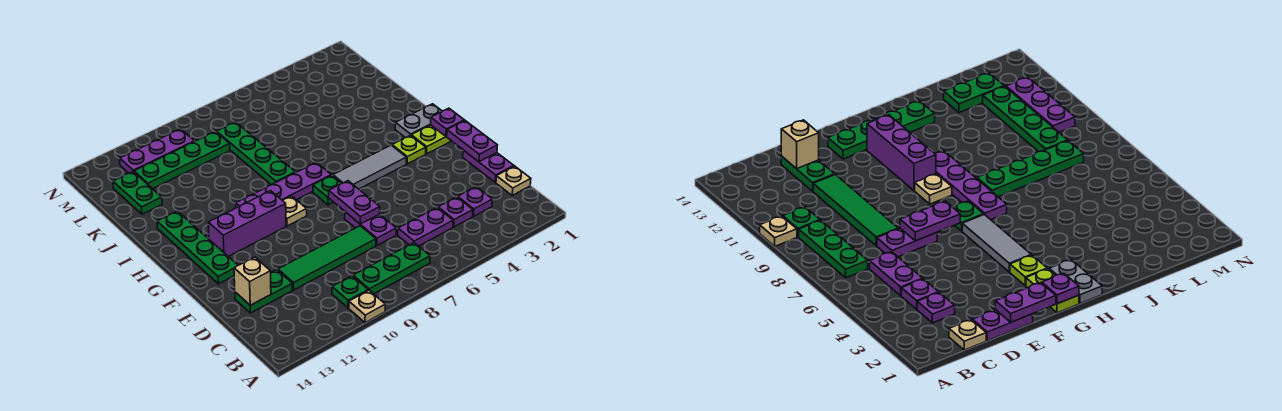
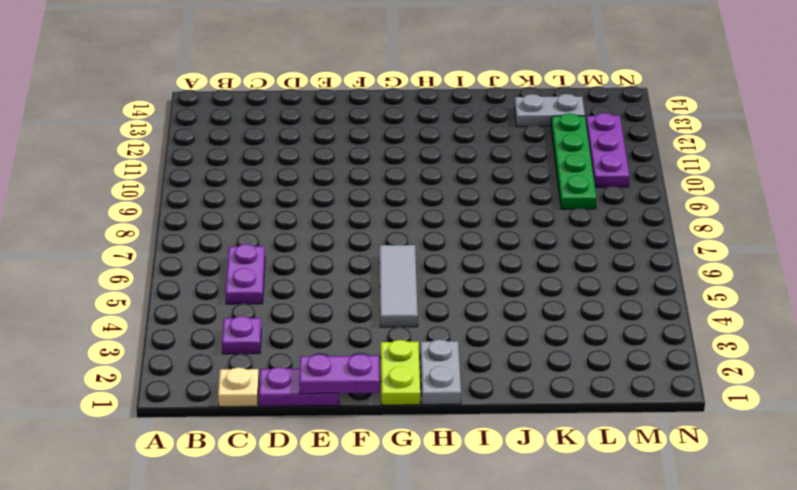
grey plate K13:L13 level 1 -> green plate K13:L13 level 1
none -> tan plate A10 level 1
none -> green plate B7:B9 level 1
none -> green plate B10 level 1

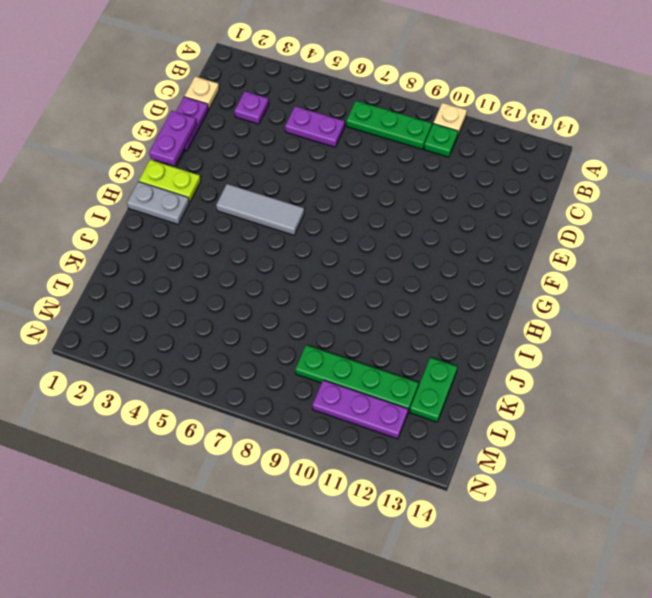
none -> purple plate C4 level 1
none -> purple plate D7:E7 level 1
none -> green tile D8:D11 level 1

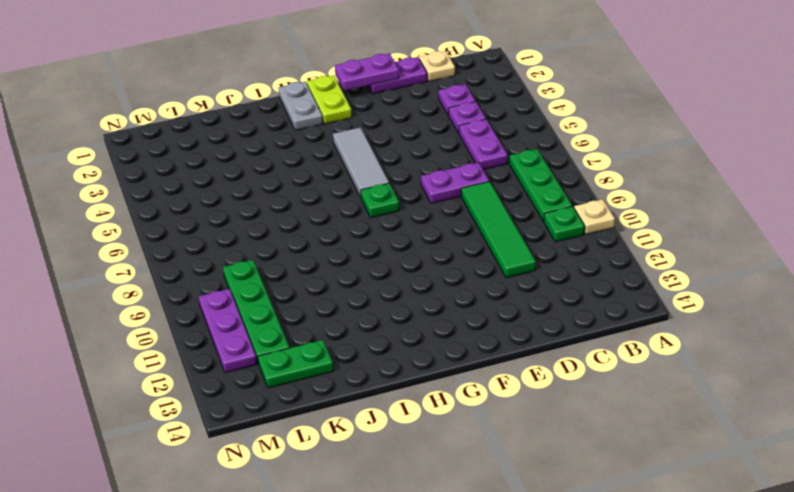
none -> green plate D12:D13 level 1
none -> green plate F13:I13 level 1
none -> lime plate G3 level 1

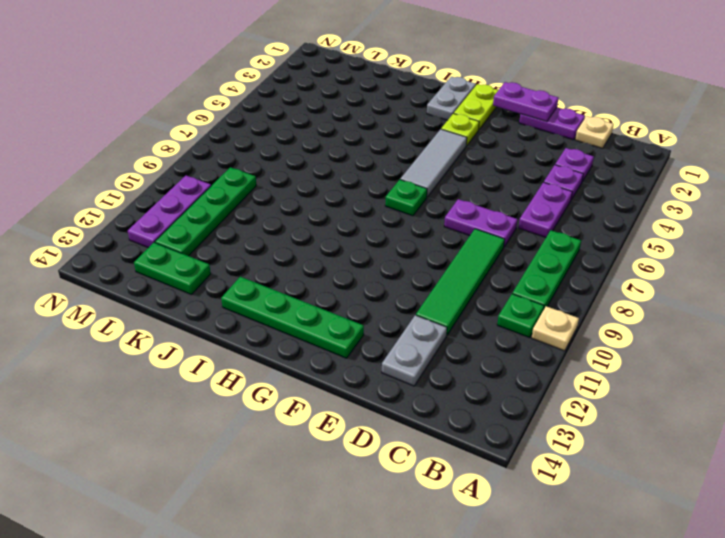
grey plate D12:D13 level 1 -> green plate D12:D13 level 1
none -> tan plate G9 level 1
none -> purple brick G10:G12 level 1
none -> purple plate H7:H10 level 1

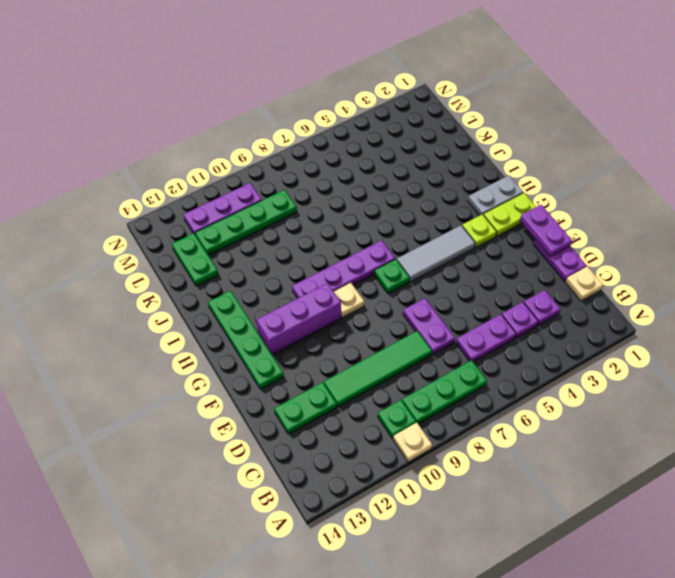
none -> green plate I8:L8 level 1
none -> tan brick D13 level 2
none -> purple plate E7:F7 level 2

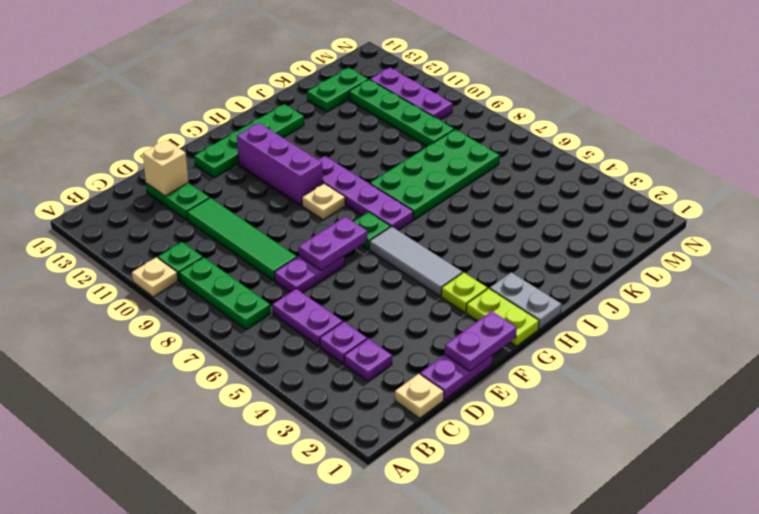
green plate I7:L8 level 1 -> green plate I8:L8 level 1
none -> purple plate G1 level 2

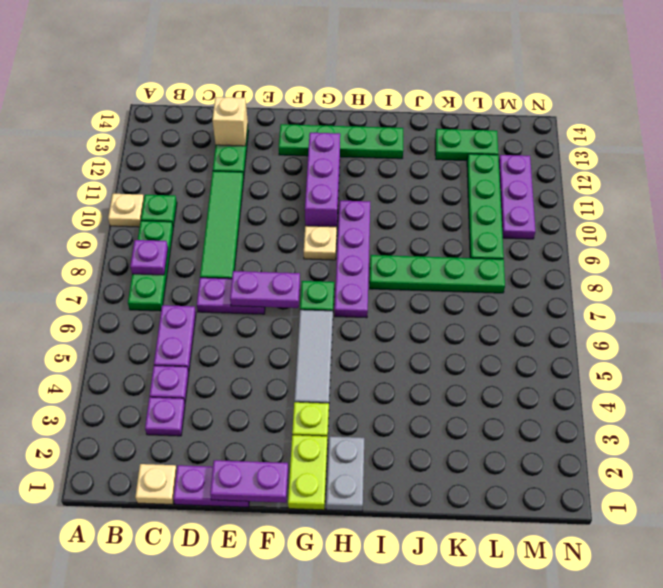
purple plate B8 level 2 -> purple plate G1 level 2

